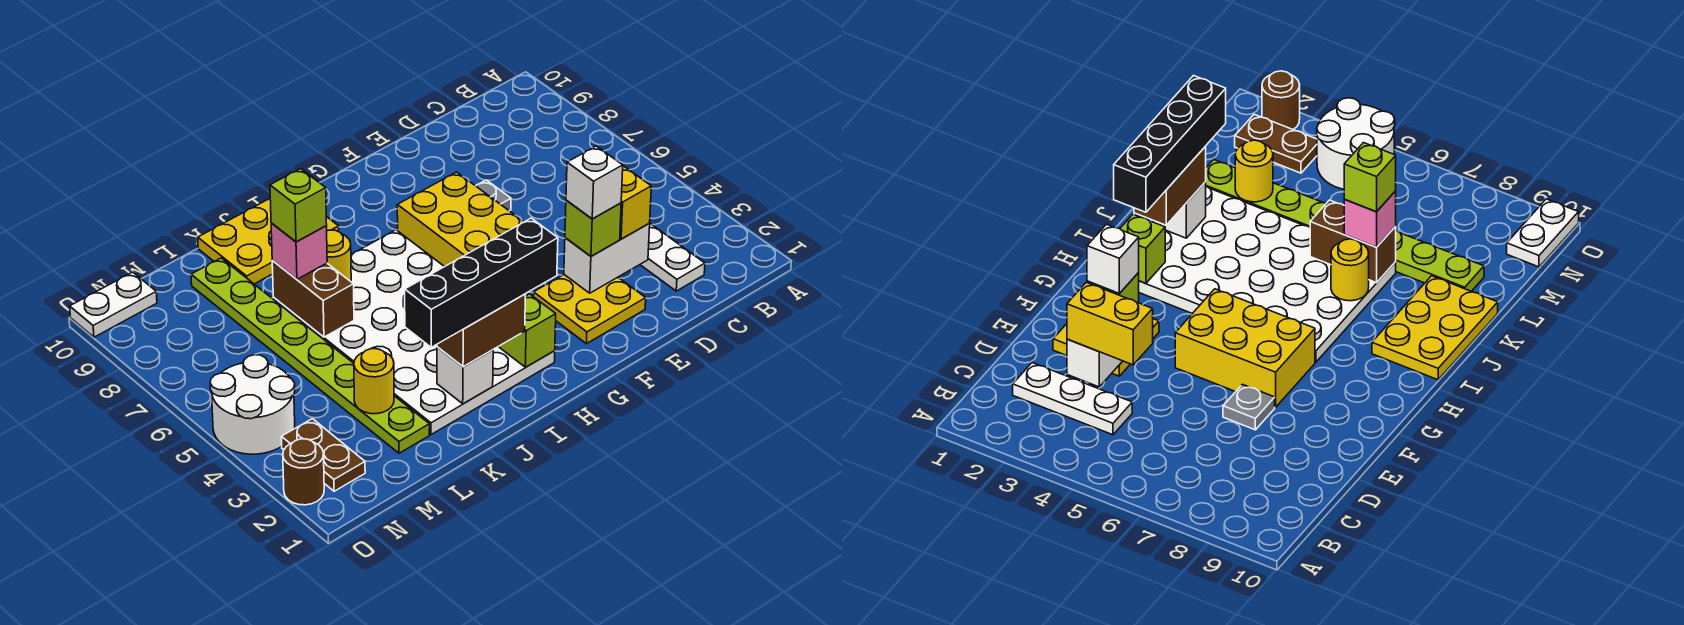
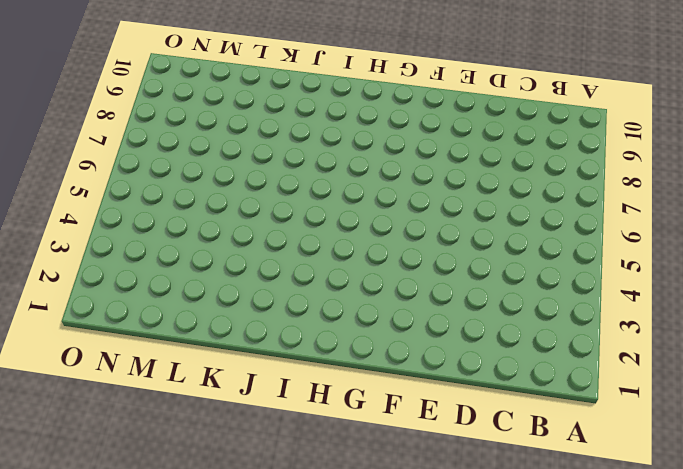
none -> white plate C2:C4 level 1
none -> yellow plate E2:F3 level 1
none -> grey plate E7 level 1

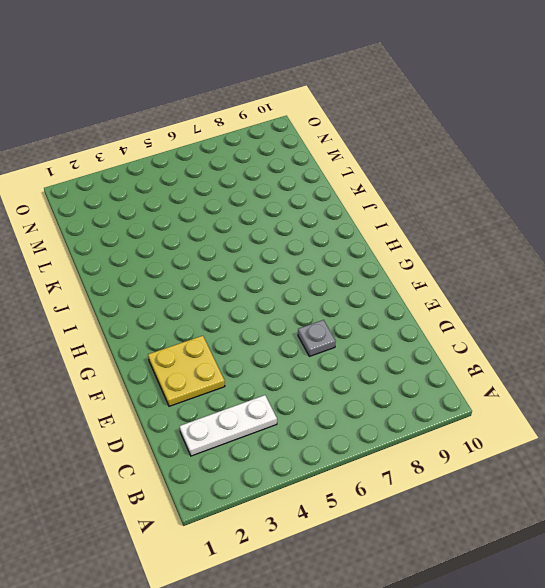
none -> yellow brick F5:G7 level 1
none -> white plate H2:K7 level 1
none -> yellow plate I9:K10 level 1

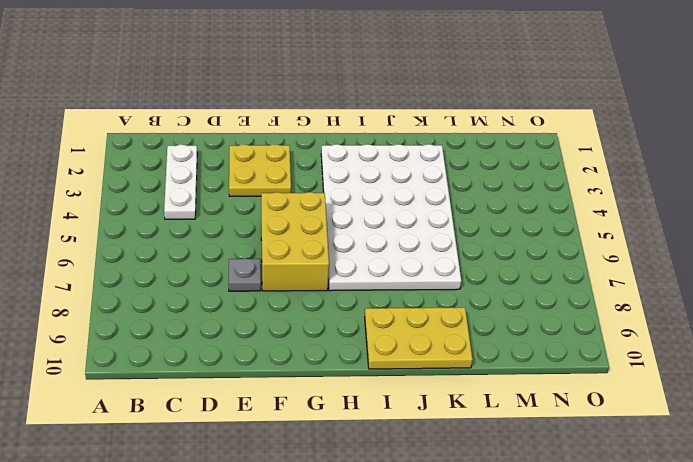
none -> lime plate L2:L9 level 1
none -> brown plate N2:N3 level 1
none -> white round brick N4:O5 level 1

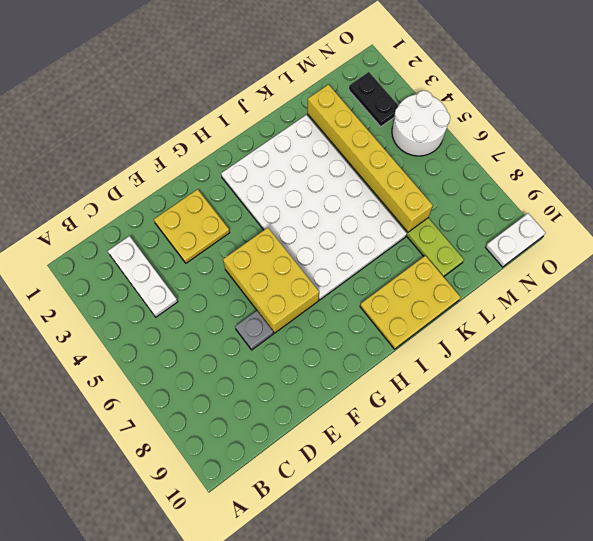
yellow brick L2:L7 level 2 -> yellow round brick L3 level 2
black plate N2:N3 level 1 -> brown plate N2:N3 level 1
none -> brown round brick O2 level 1
none -> white brick D3:E3 level 2
none -> lime brick H2 level 2

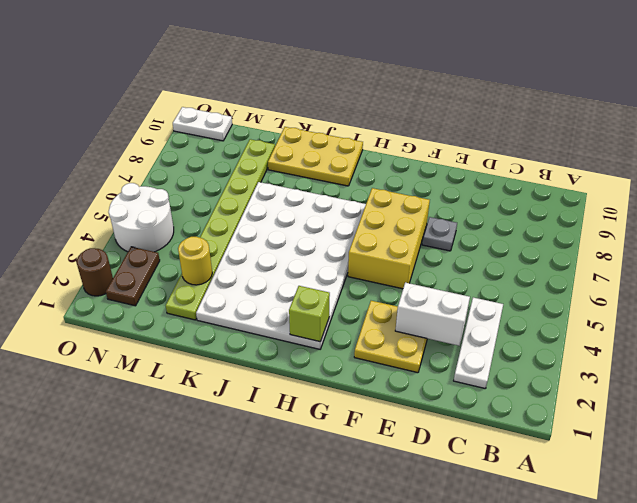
none -> white brick J2 level 2
none -> yellow round brick J7 level 2
none -> brown brick K6:K7 level 2

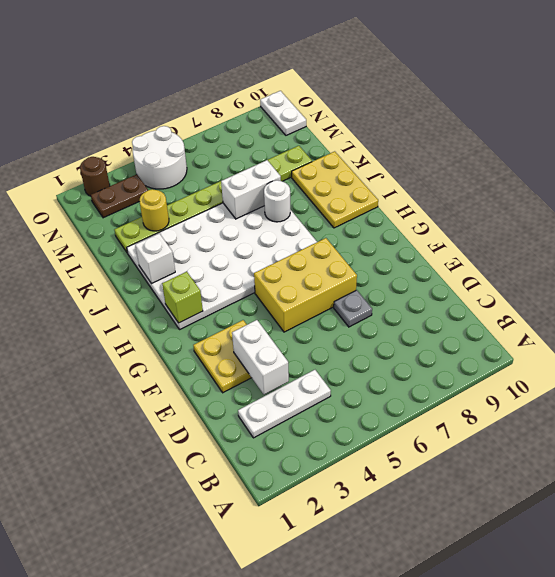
white round brick J7 level 2 -> yellow round brick J7 level 2
white brick K6:K7 level 2 -> brown brick K6:K7 level 2
none -> yellow brick D3:D4 level 3
none -> lime brick E3 level 3
none -> brown brick I2:J2 level 3

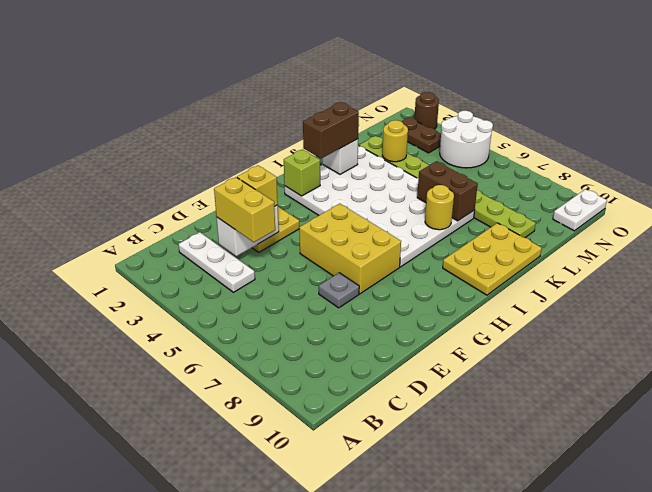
yellow brick E3 level 3 -> lime brick E3 level 3
none -> pink brick K7 level 3
none -> white brick E3 level 4
none -> black brick H2:K2 level 4

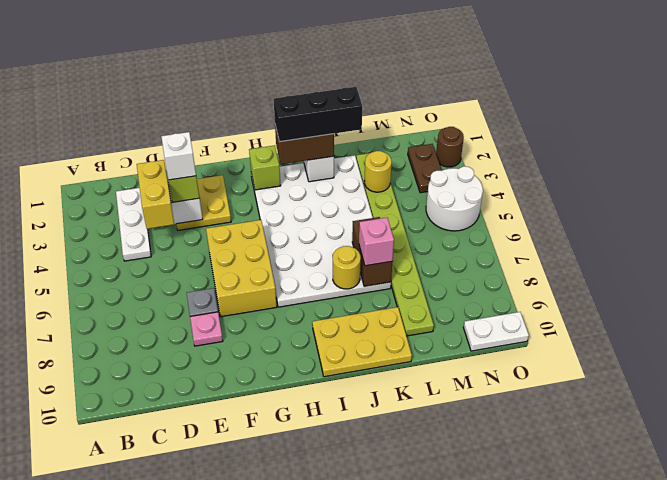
pink plate E8 level 1 -> none
black brick I2:K2 level 4 -> black brick H2:K2 level 4
none -> lime brick K7 level 4

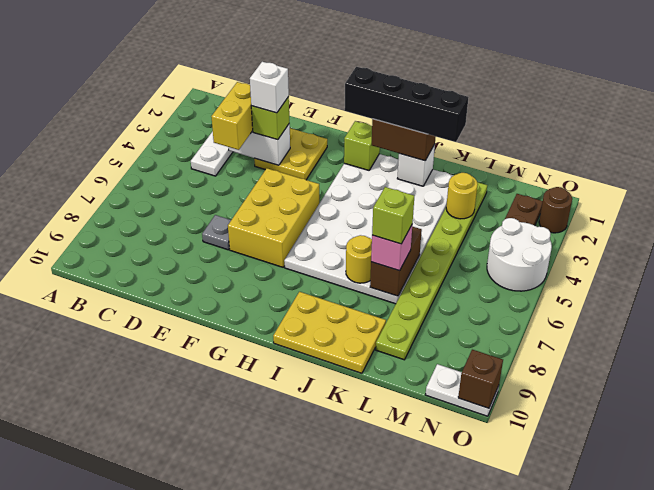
brown brick O10 level 2 -> none

